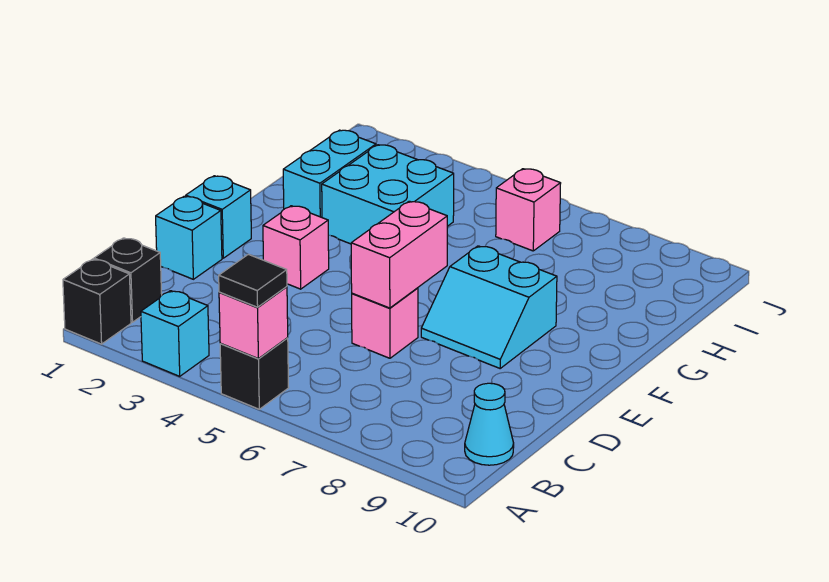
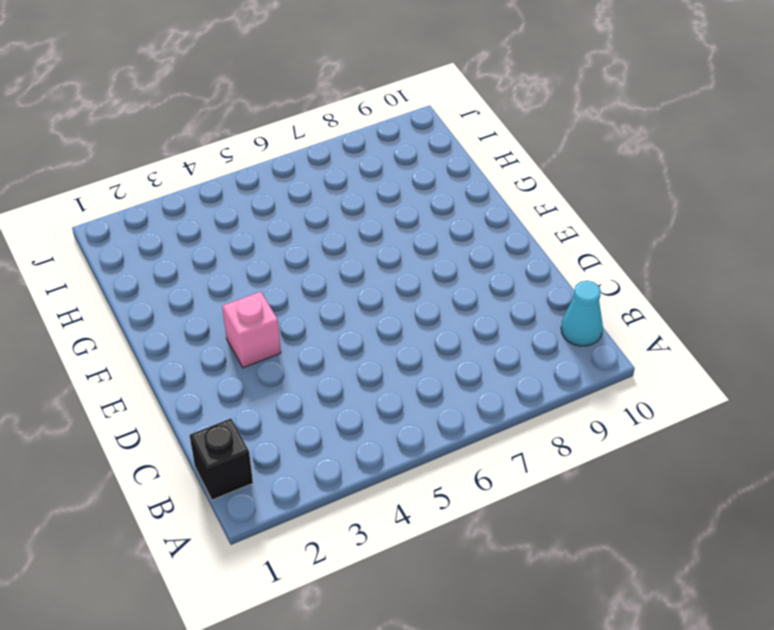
none -> black brick A1 level 1
none -> cyan brick A3 level 1
none -> black brick A5 level 1

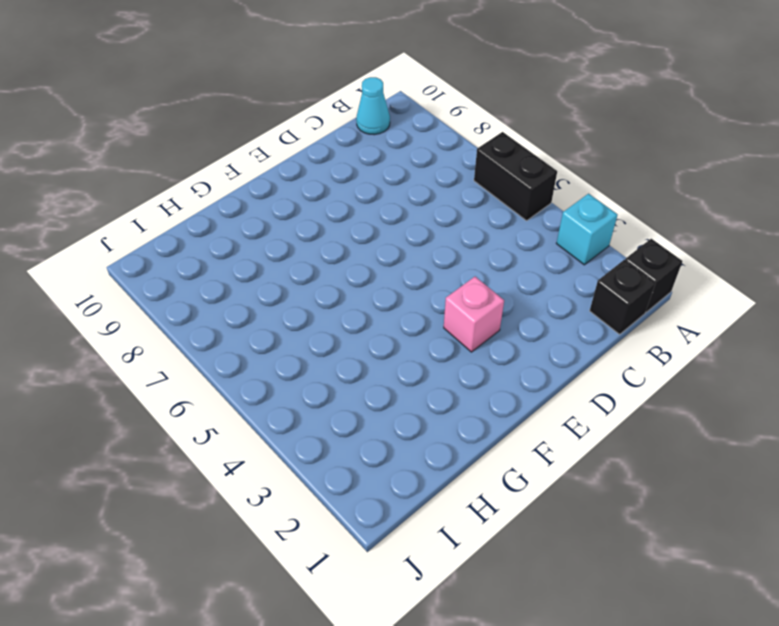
black brick A5:A6 level 1 -> black brick A5 level 1
none -> cyan brick D1 level 1
none -> pink brick D6 level 1
none -> cyan brick E1 level 1

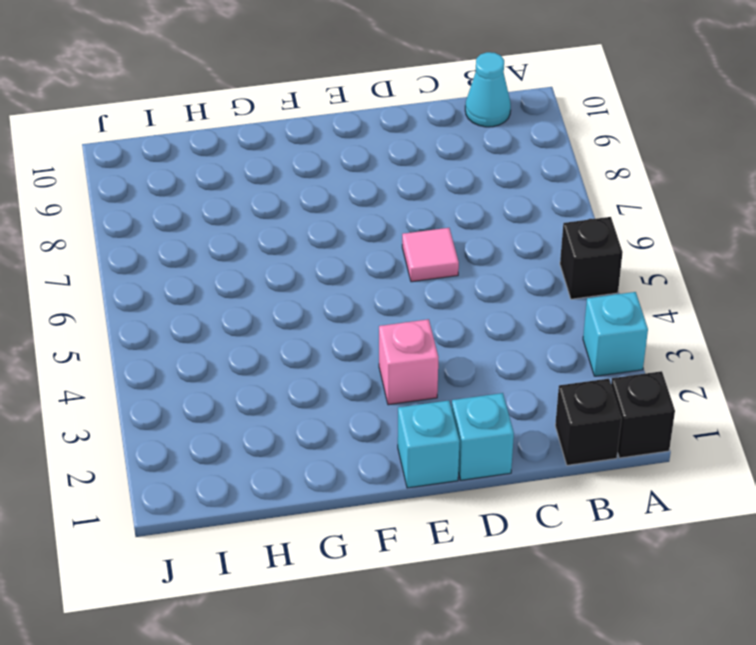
pink tile D6 level 1 -> pink brick D6 level 1
none -> cyan slope E7:F8 level 1 top F
none -> cyan brick G2:H2 level 1
none -> cyan brick G3:H4 level 1

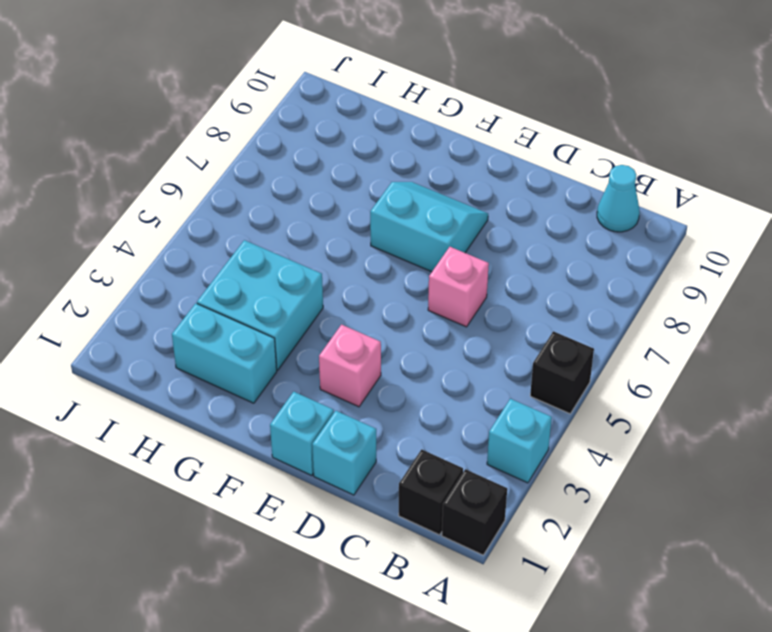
cyan slope E7:F8 level 1 top 7 -> cyan slope E7:F8 level 1 top F
none -> pink brick I6 level 1
none -> pink brick A5 level 2
none -> pink brick D6:E6 level 2

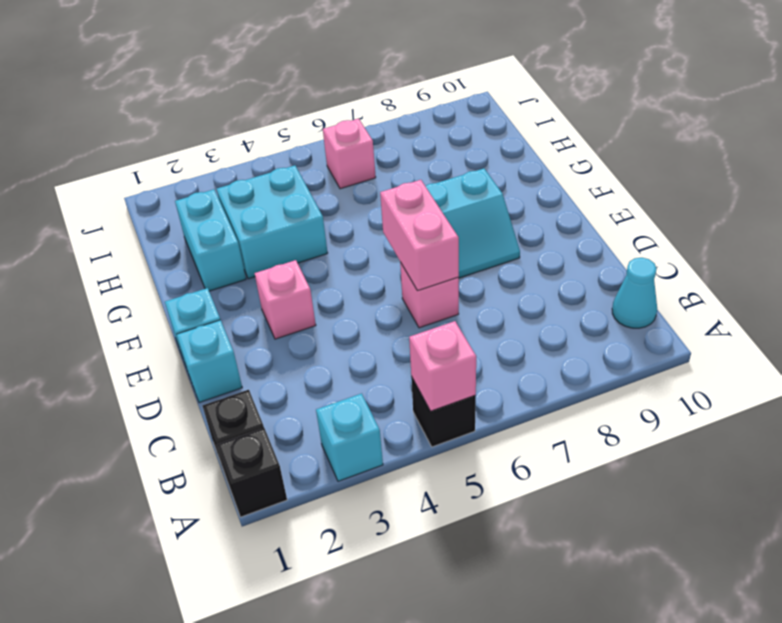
none -> black tile A5 level 3

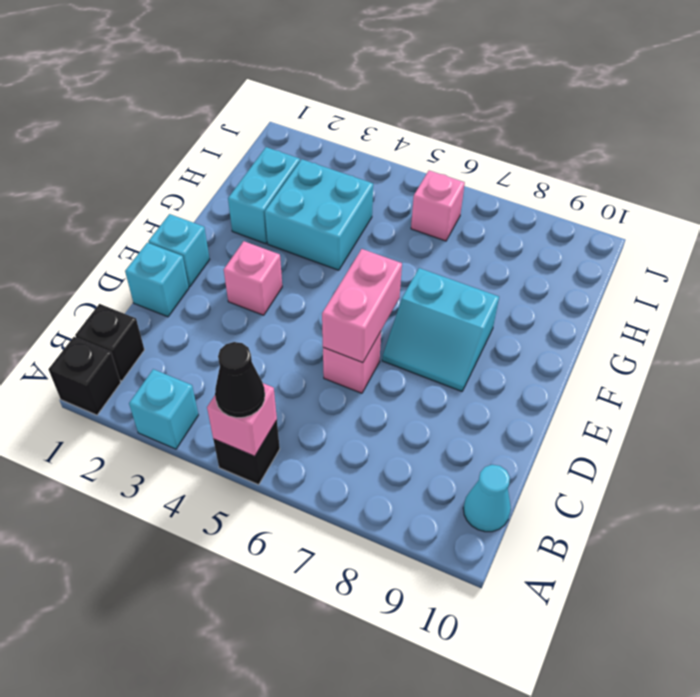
black cone A5 level 3 -> black tile A5 level 3

